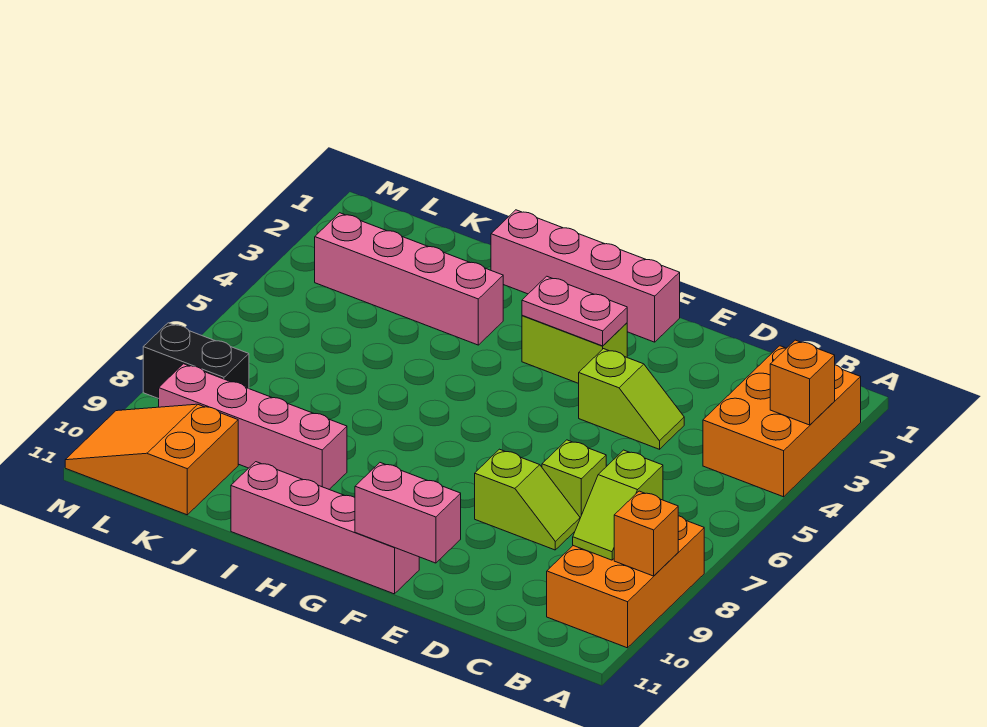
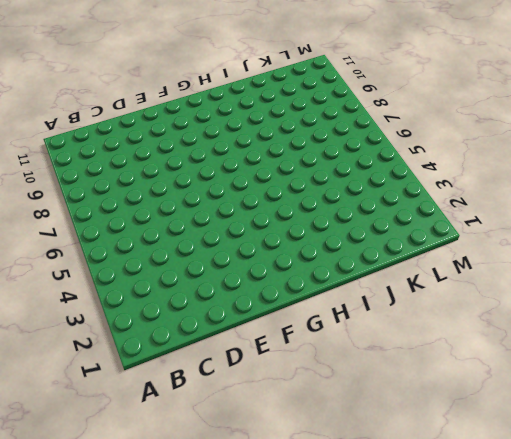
none -> orange brick A2:B4 level 1
none -> orange brick A8:B10 level 1
none -> lime slope D4:E4 level 1 top E

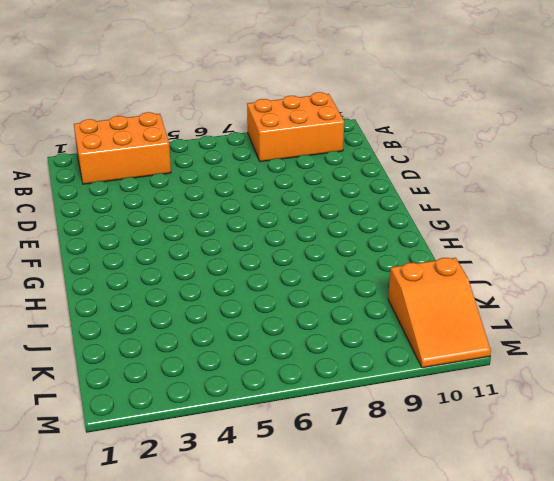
none -> lime slope D4:E4 level 1 top E
none -> lime brick D7 level 1
none -> lime slope D8:E8 level 1 top E

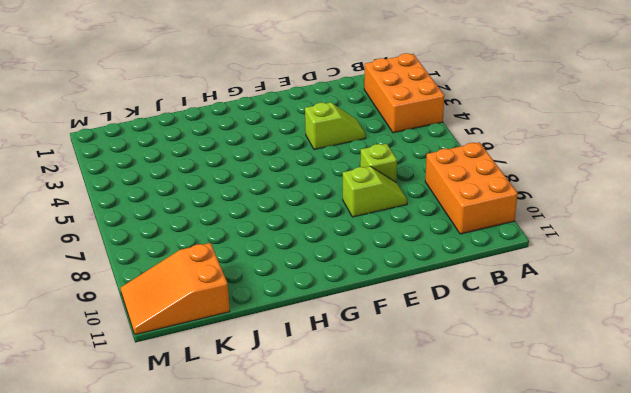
none -> pink brick F1:I1 level 1
none -> lime brick F3:G3 level 1
none -> pink brick F11:I11 level 1

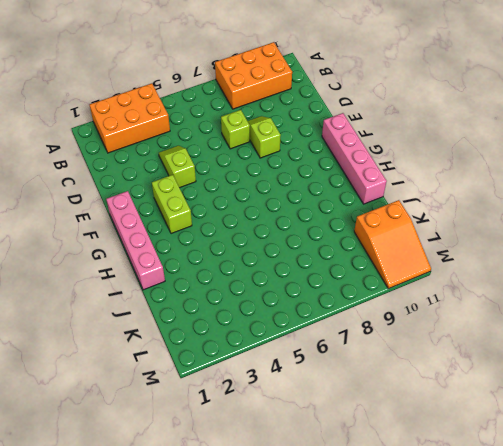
none -> pink brick I3:L3 level 1
none -> pink brick I9:L9 level 1
none -> black brick L8:M8 level 1

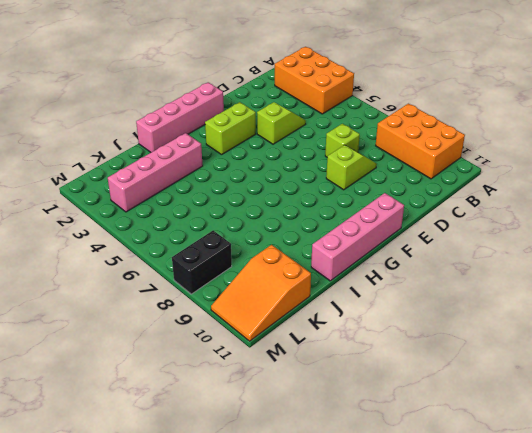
none -> pink brick I9:L9 level 1
none -> orange brick A3 level 2
none -> orange brick A9 level 2

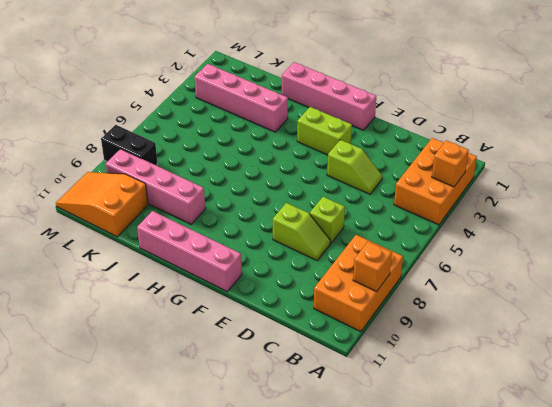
none -> lime slope B8:B9 level 2 top 8
none -> pink brick E11:F11 level 2
none -> pink plate F3:G3 level 2

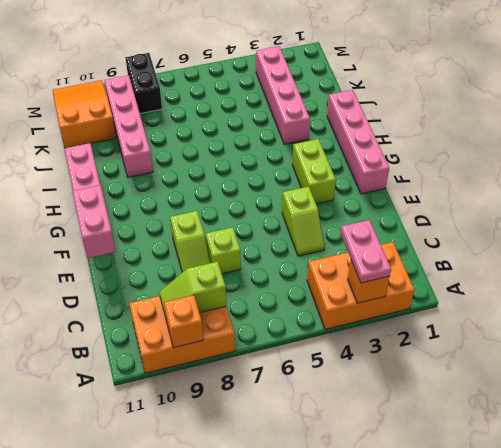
pink plate A3:B3 level 3 -> pink plate F3:G3 level 2

